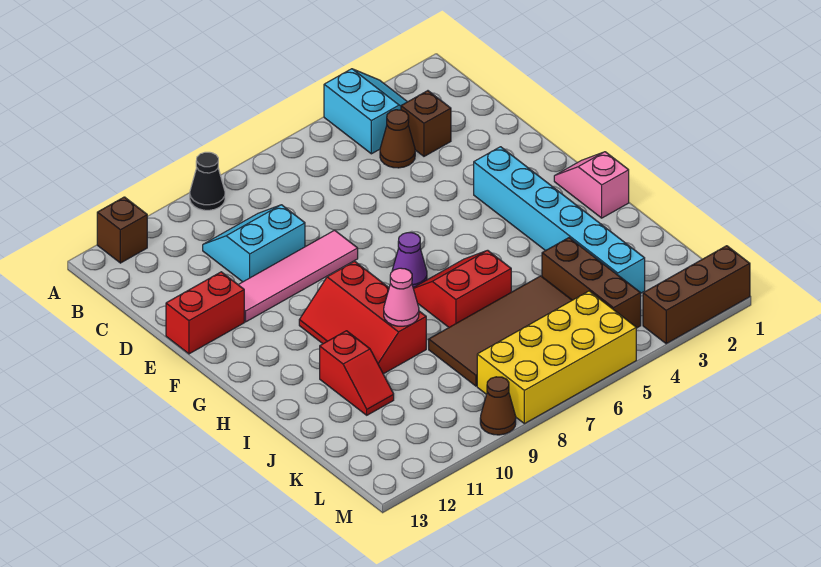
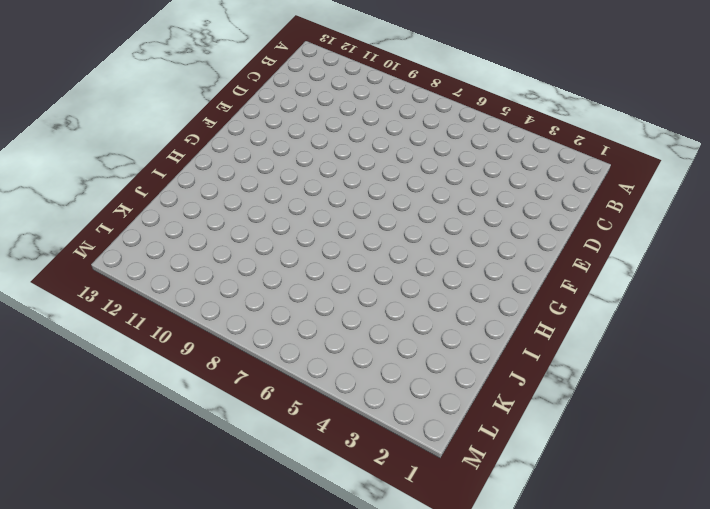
none -> cyan slope A3:B4 level 1 top 4
none -> black cone A9 level 1
none -> brown brick A12 level 1

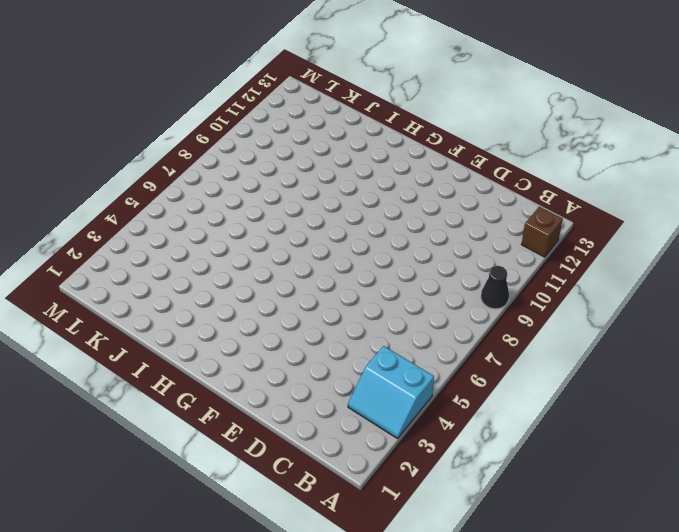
none -> brown brick C3 level 1
none -> brown cone C4 level 1
none -> cyan slope C9:D10 level 1 top D

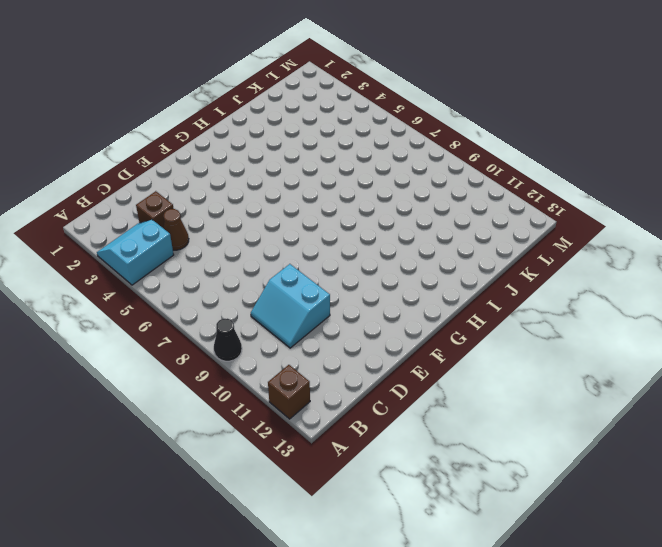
none -> pink tile E8:E11 level 1
none -> red brick E12:E13 level 1
none -> cyan brick F3:K3 level 1

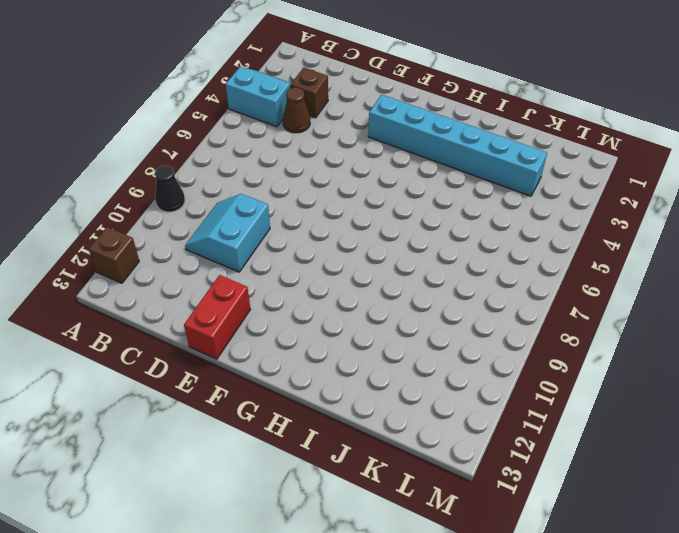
none -> pink tile E8:E11 level 1
none -> pink slope G1:H1 level 1 top H
none -> purple cone G7 level 1

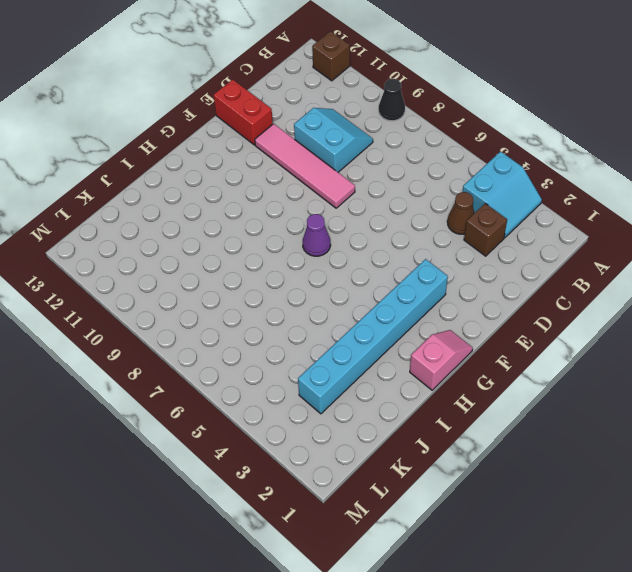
none -> red slope G9:I10 level 1 top 9
none -> red slope H6:I7 level 1 top I
none -> red slope I11:J11 level 1 top I

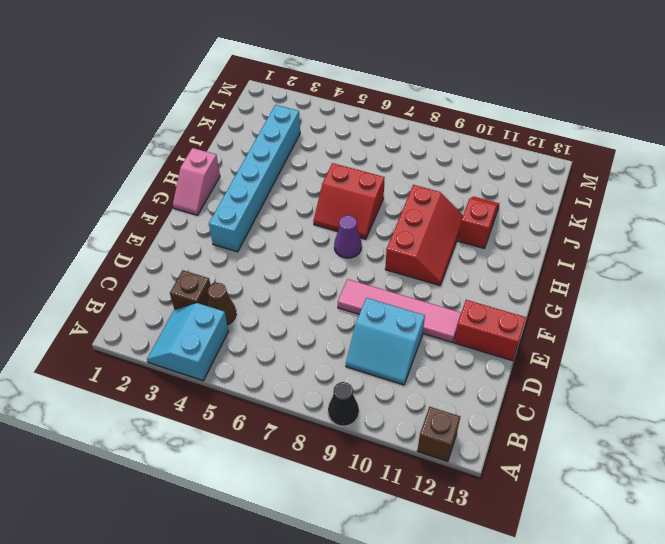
none -> brown brick J4:L4 level 1
none -> brown tile J5:K8 level 1
none -> yellow brick L5:M8 level 1

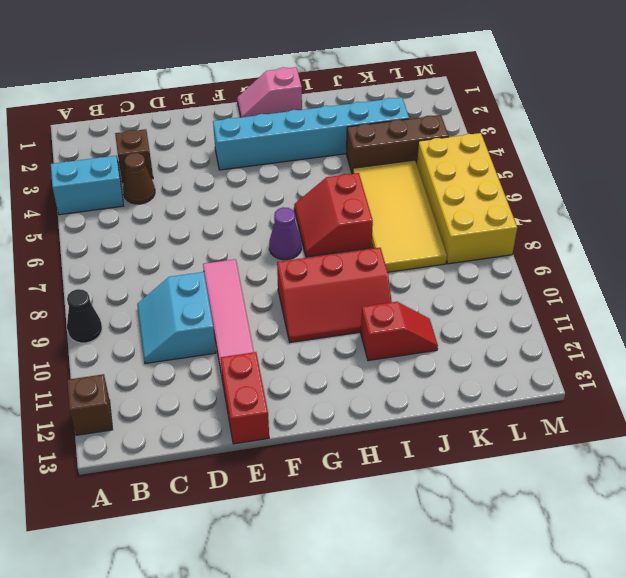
yellow tile J5:K8 level 1 -> brown tile J5:K8 level 1
none -> brown brick M1:M3 level 1
none -> brown cone M9 level 1
none -> pink cone I9 level 2

